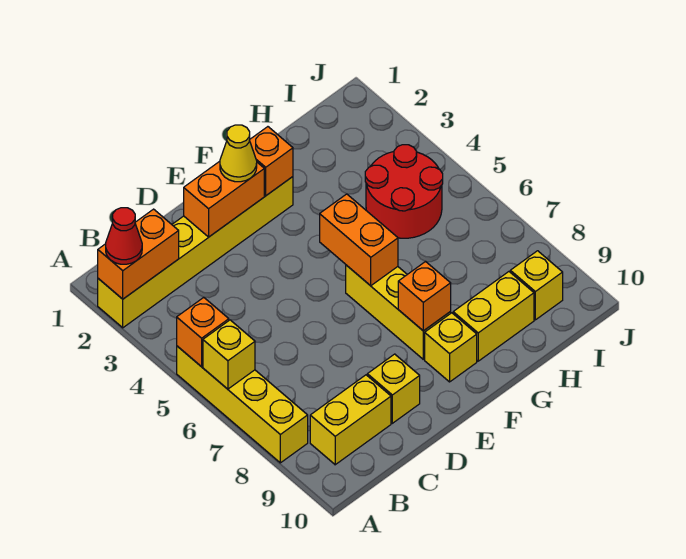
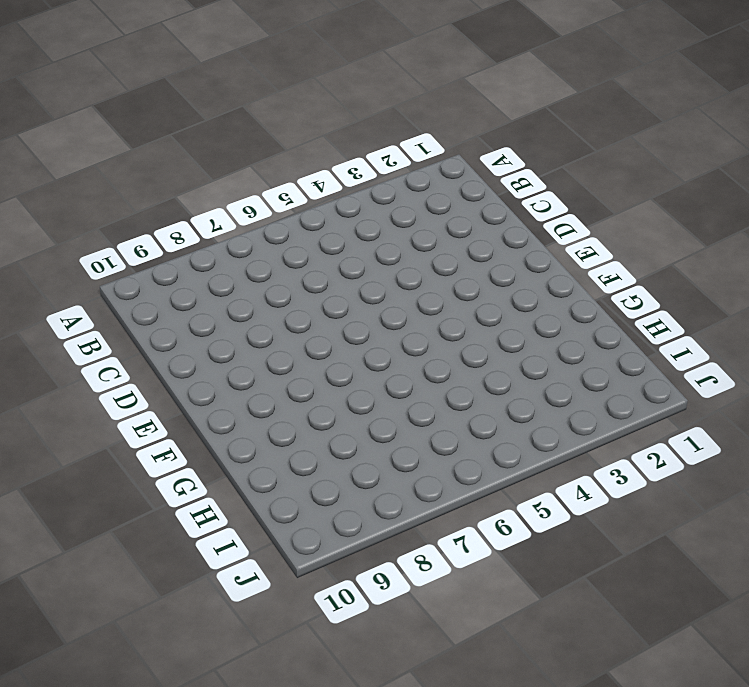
none -> yellow brick A2:F2 level 1
none -> yellow brick A5:A8 level 1
none -> yellow brick B9:C9 level 1

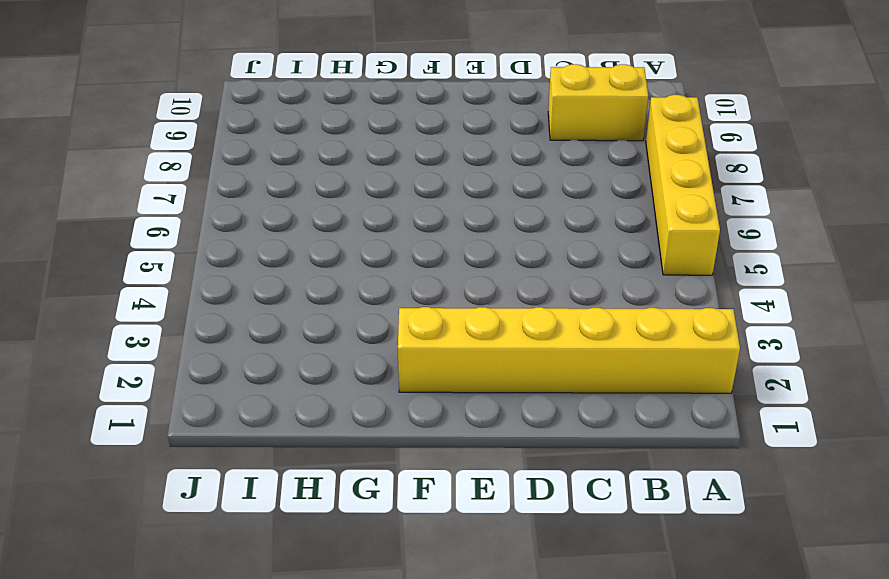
none -> yellow brick D9 level 1
none -> yellow brick F6:F8 level 1
none -> yellow brick F9 level 1

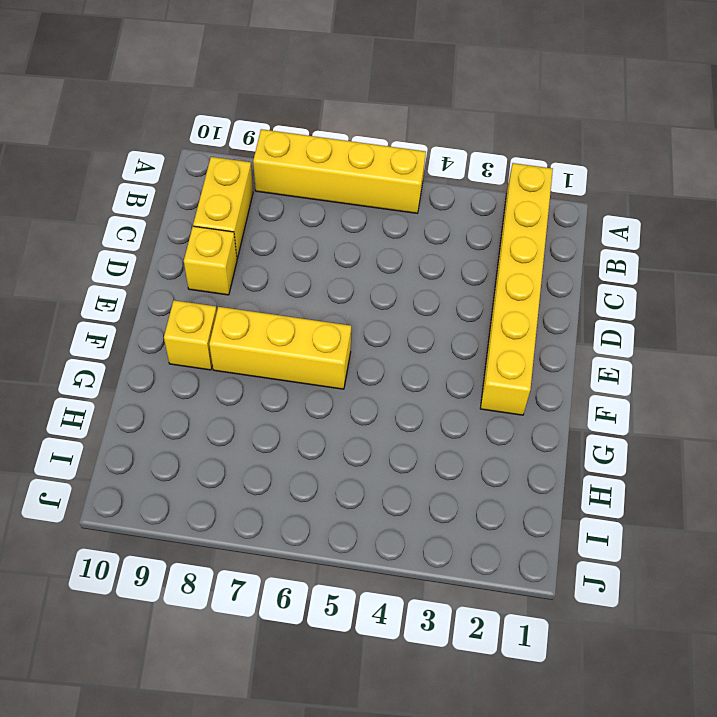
none -> yellow brick G9:H9 level 1
none -> red round brick H4:I5 level 1
none -> yellow brick I9 level 1

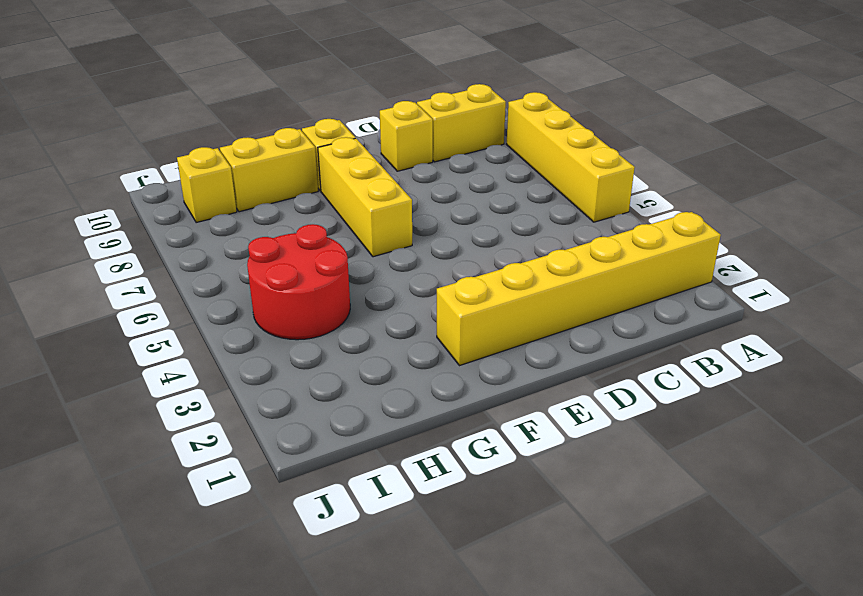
none -> orange brick A2:B2 level 2
none -> orange brick A5 level 2
none -> yellow brick A6 level 2

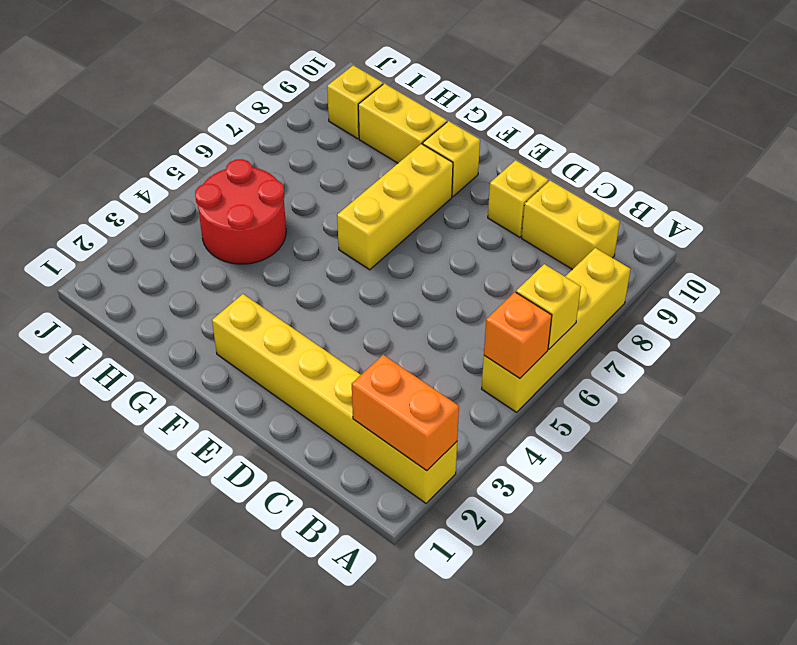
none -> orange brick D2:E2 level 2
none -> orange brick F2 level 2
none -> orange brick F5:F6 level 2

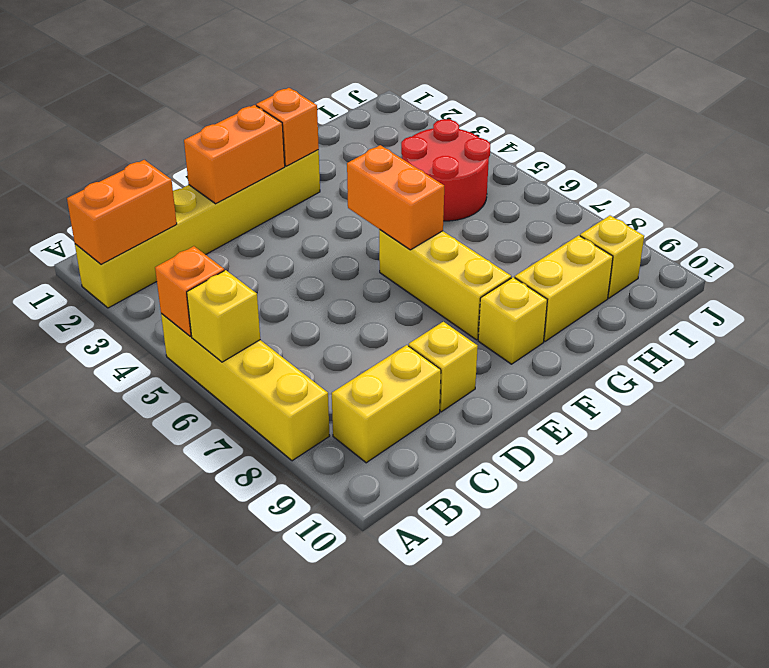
none -> orange brick F8 level 2
none -> red cone A2 level 3
none -> yellow cone E2 level 3

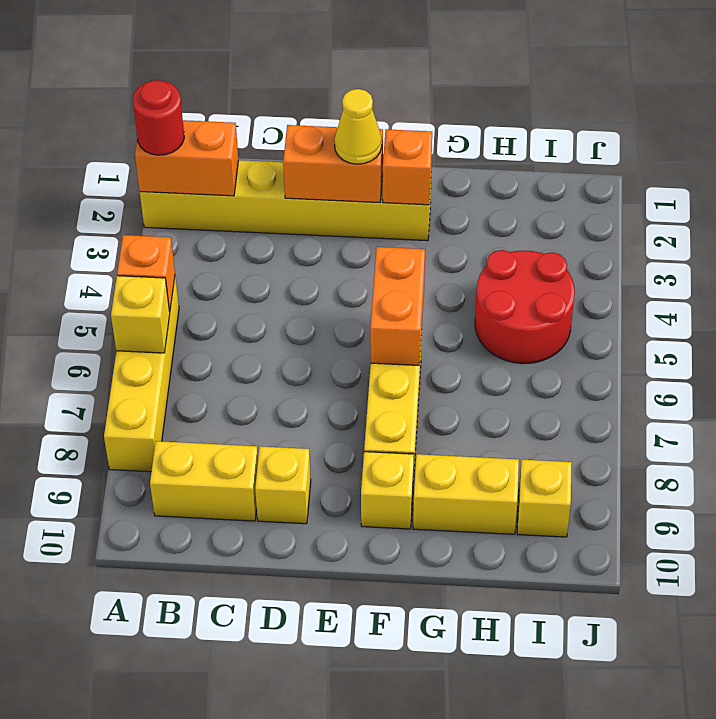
red round brick A2 level 3 -> red cone A2 level 3
none -> orange brick F8 level 2

